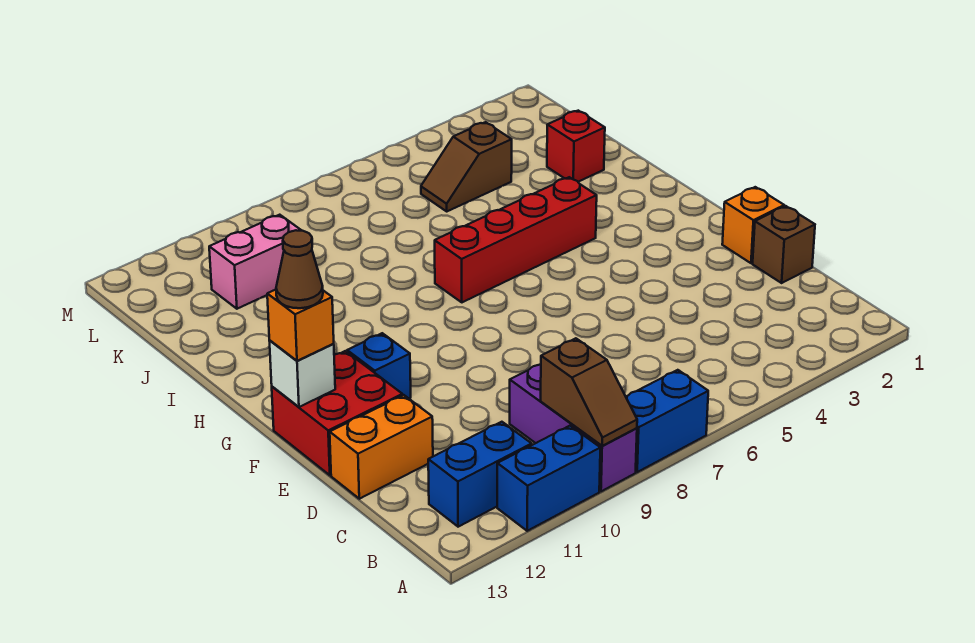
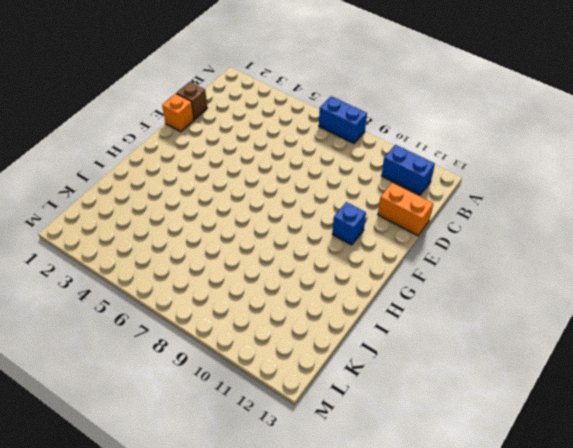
none -> purple brick A9:C9 level 1
none -> blue brick A10:A11 level 1
none -> red brick E12:F13 level 1

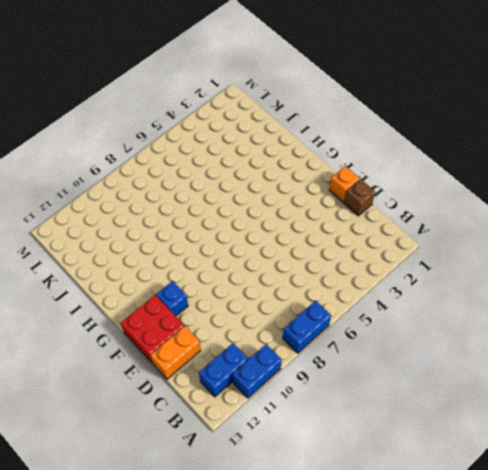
none -> purple brick A9:C9 level 1
none -> red brick H4:H7 level 1
none -> red brick J2 level 1

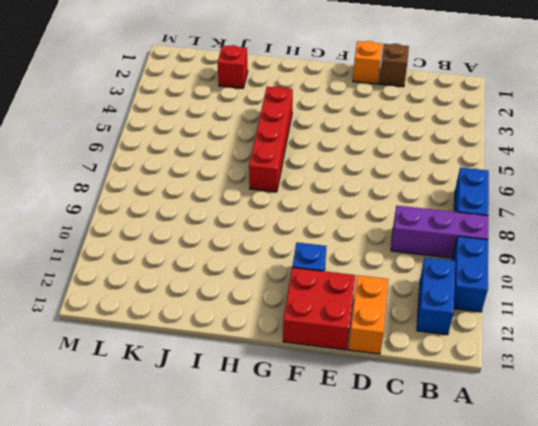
none -> brown slope K4:K5 level 1 top 4
none -> pink brick K10:K11 level 1
none -> brown slope A9:B9 level 2 top B

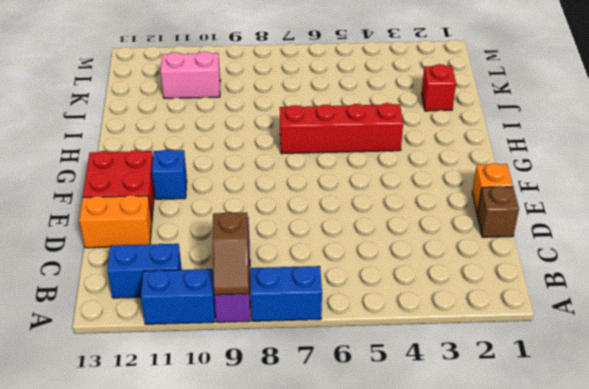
none -> brown slope K4:K5 level 1 top 4
none -> white brick F13 level 2
none -> orange brick F13 level 3

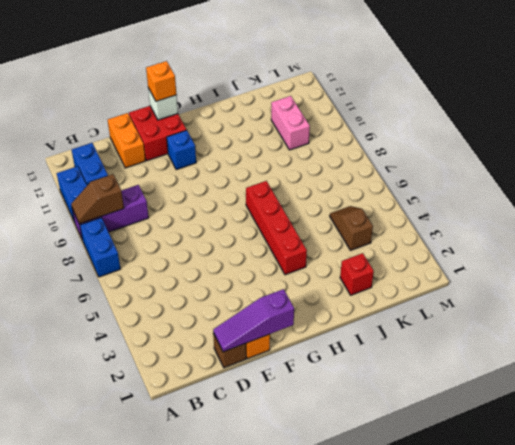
purple slope D1:F1 level 2 top F -> none
none -> brown cone F13 level 4

